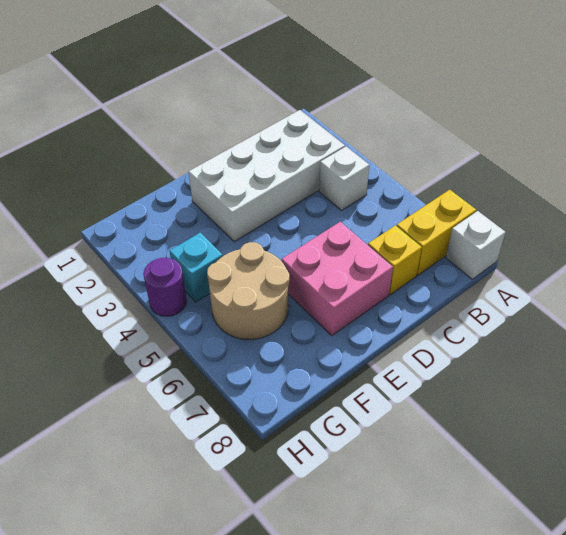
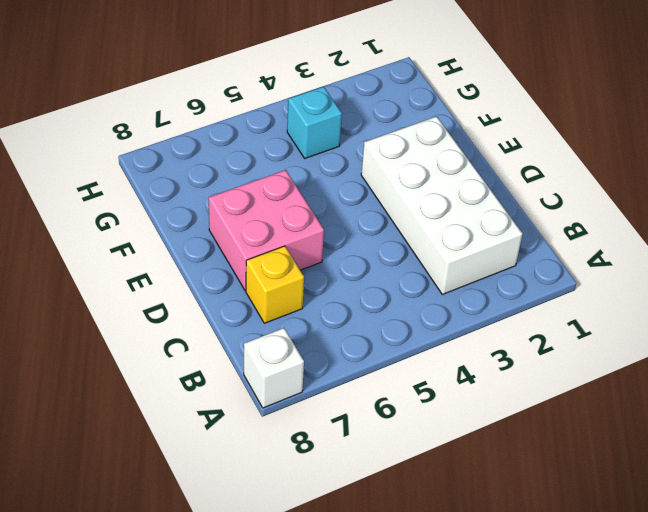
none -> yellow brick A7:B7 level 1
none -> white brick B4 level 1

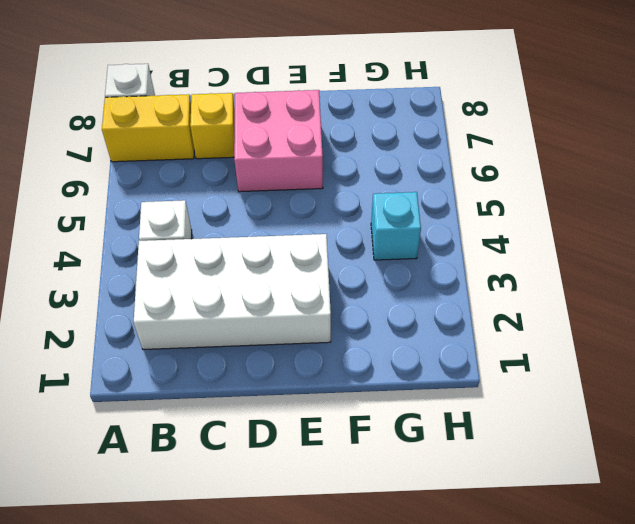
none -> tan round brick F5:G6 level 1
none -> purple round brick H4 level 1

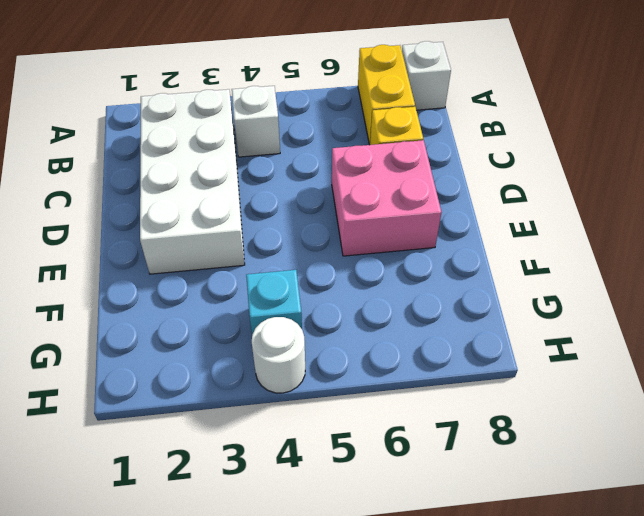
white round brick H4 level 1 -> purple round brick H4 level 1
none -> tan round brick F5:G6 level 1

